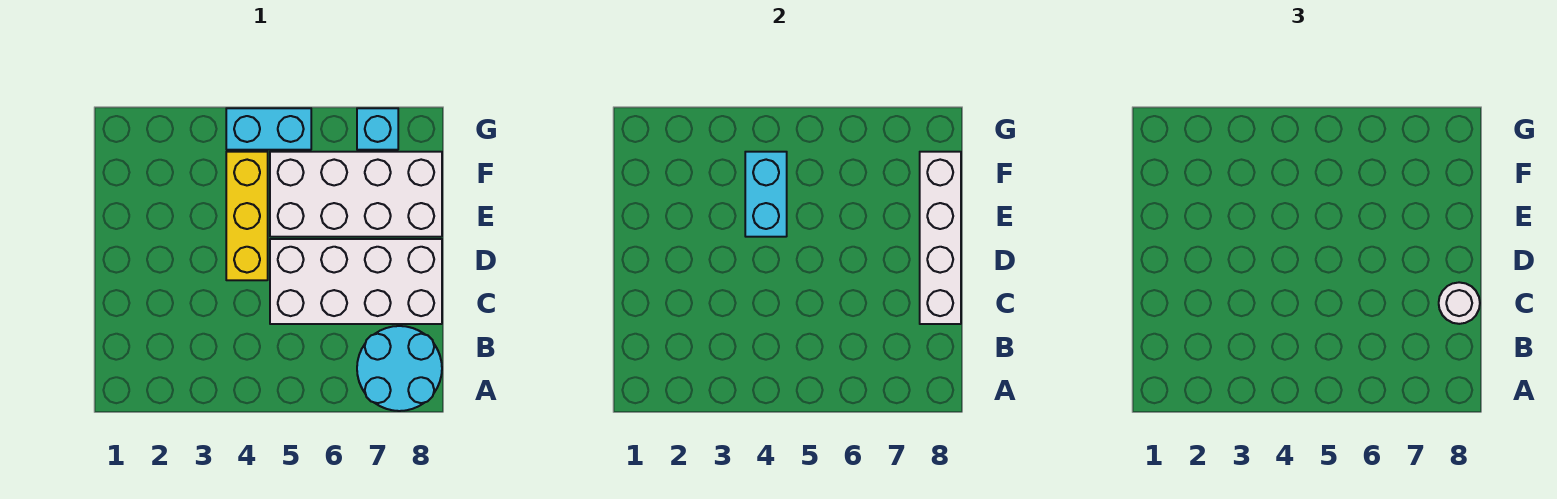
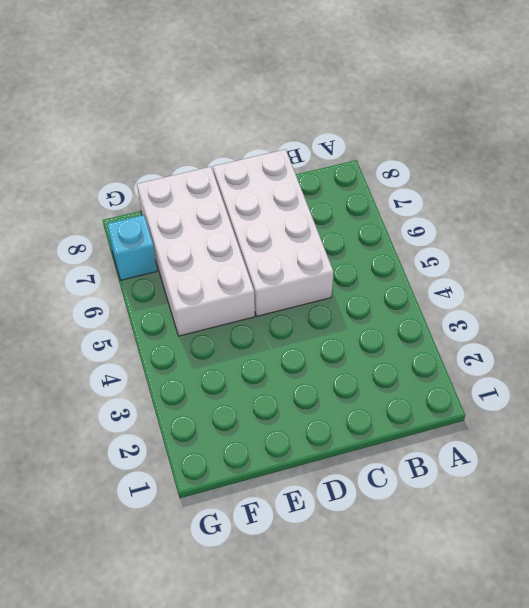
none -> cyan round brick A7:B8 level 1
none -> yellow brick D4:F4 level 1

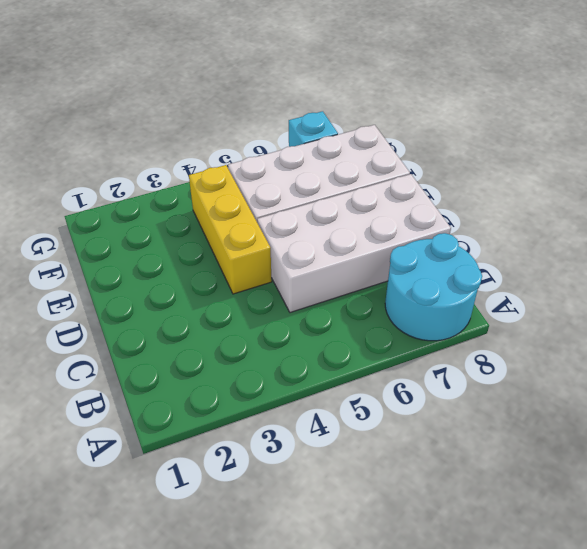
none -> cyan brick G4:G5 level 1
none -> white brick C8:F8 level 2

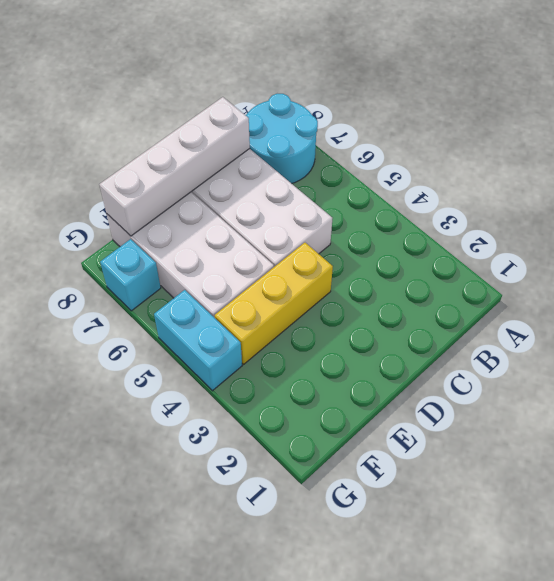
none -> cyan brick E4:F4 level 2
none -> white round brick C8 level 3

